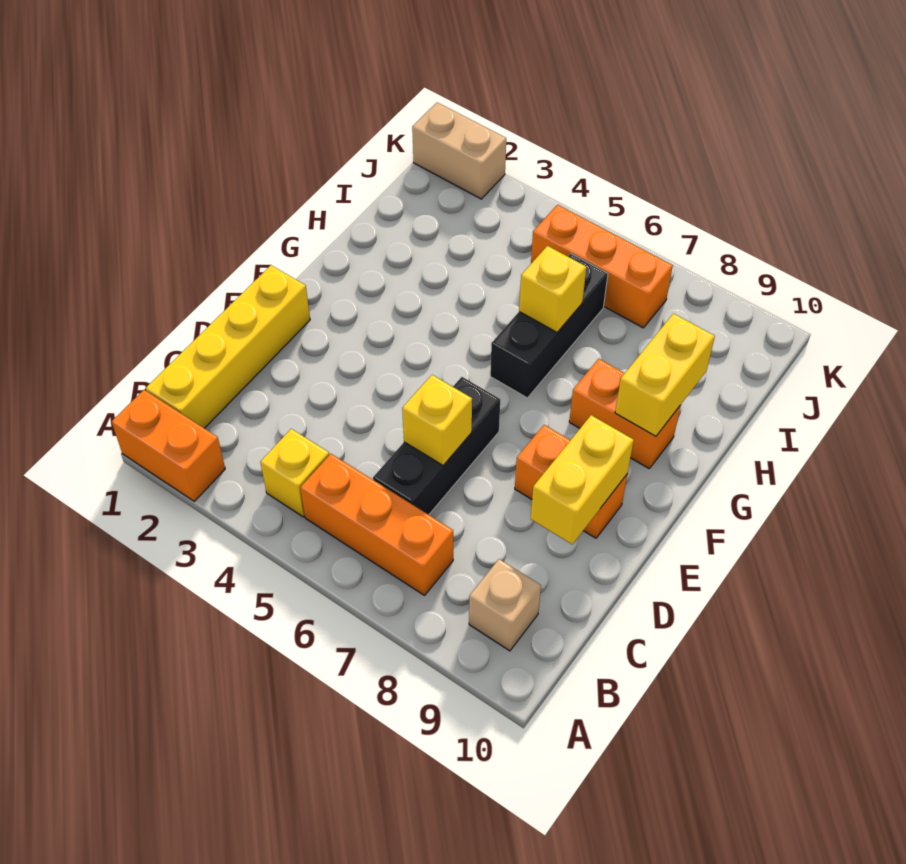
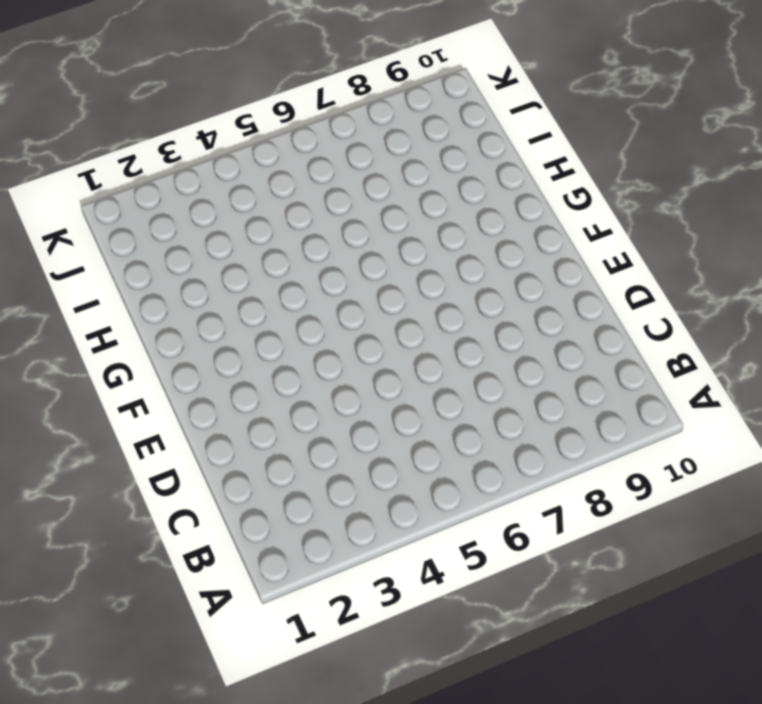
none -> orange brick A1:A2 level 1
none -> yellow brick B1:E1 level 1
none -> yellow brick B4 level 1

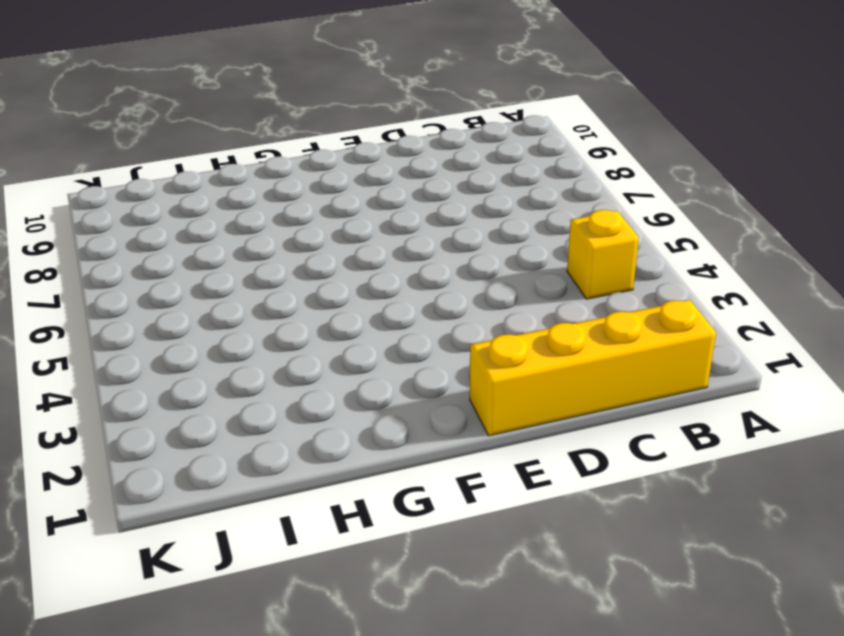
none -> orange brick A1:A2 level 1
none -> orange brick B5:B7 level 1
none -> tan brick B9 level 1

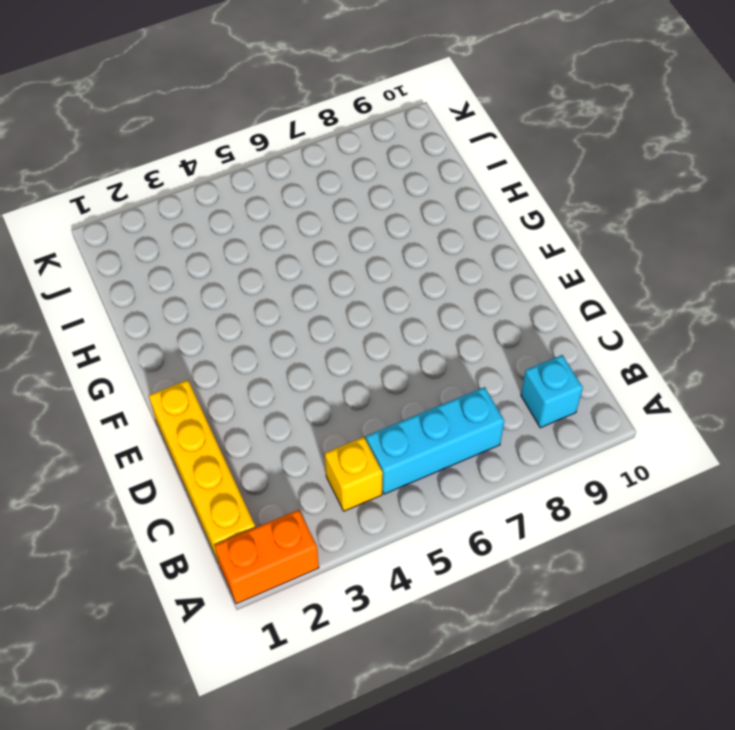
cyan brick B5:B7 level 1 -> orange brick B5:B7 level 1
cyan brick B9 level 1 -> tan brick B9 level 1
none -> black brick C6:E6 level 1
none -> orange brick E8:E9 level 1
none -> black brick G6:I6 level 1

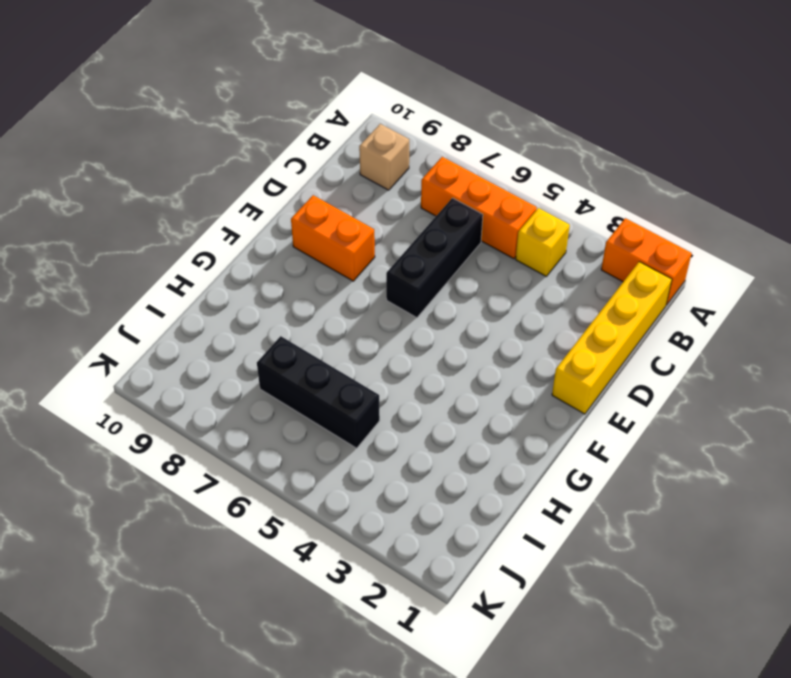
black brick I5:I7 level 1 -> black brick G6:I6 level 1
none -> orange brick G8:G9 level 1
none -> orange brick J5:J7 level 1
none -> tan brick K1:K2 level 1

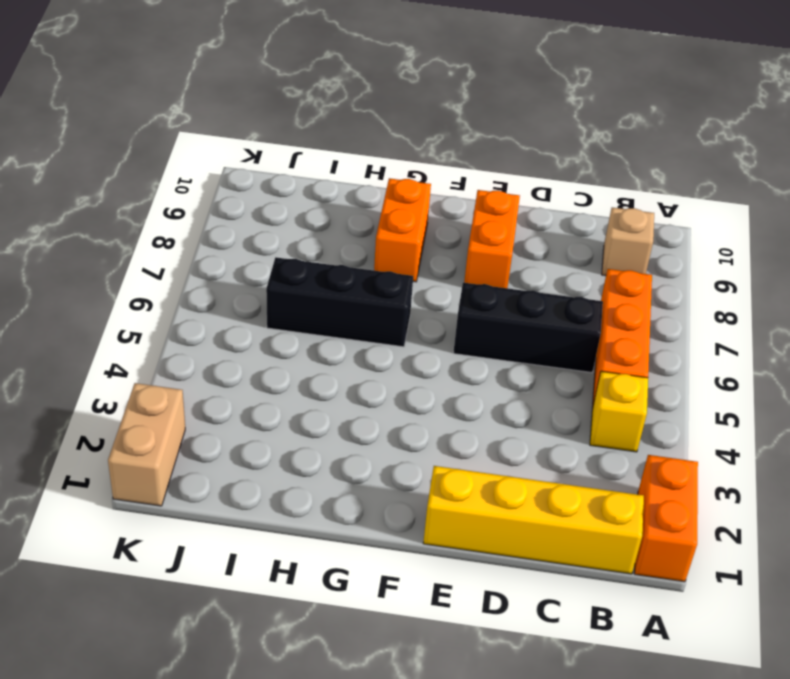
none -> orange brick J5:J7 level 1
none -> yellow brick D6 level 2
none -> yellow brick D9:E9 level 2

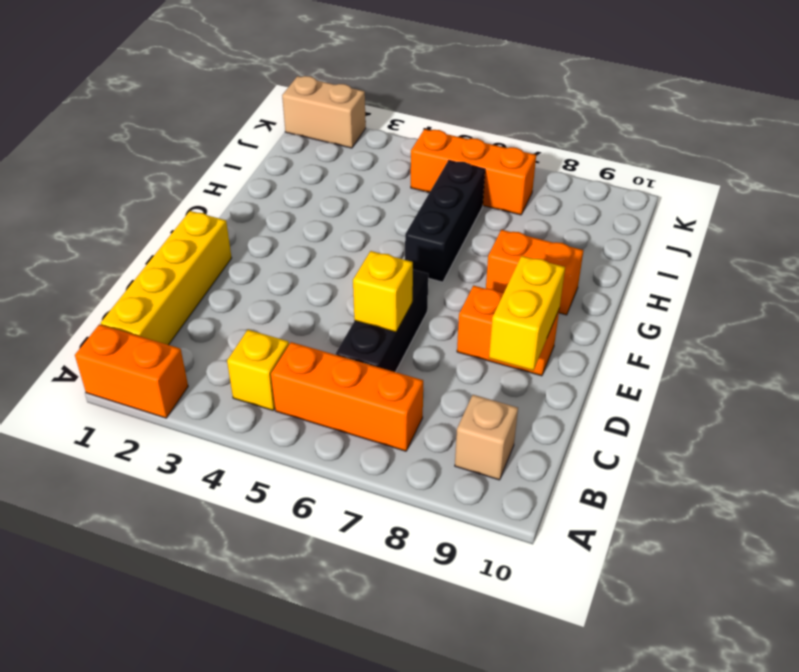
none -> yellow brick G9:H9 level 2
none -> yellow brick H6 level 2

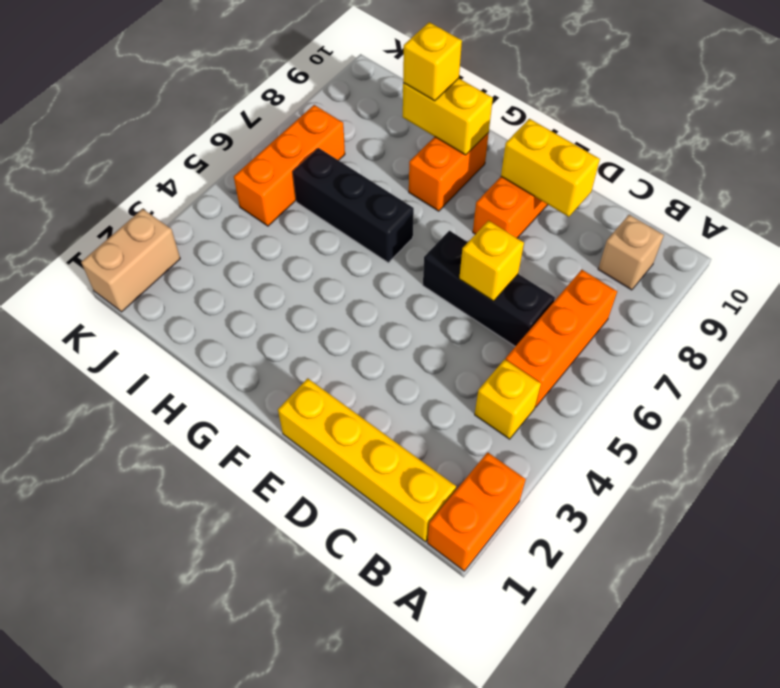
yellow brick H9 level 3 -> yellow brick H6 level 2

